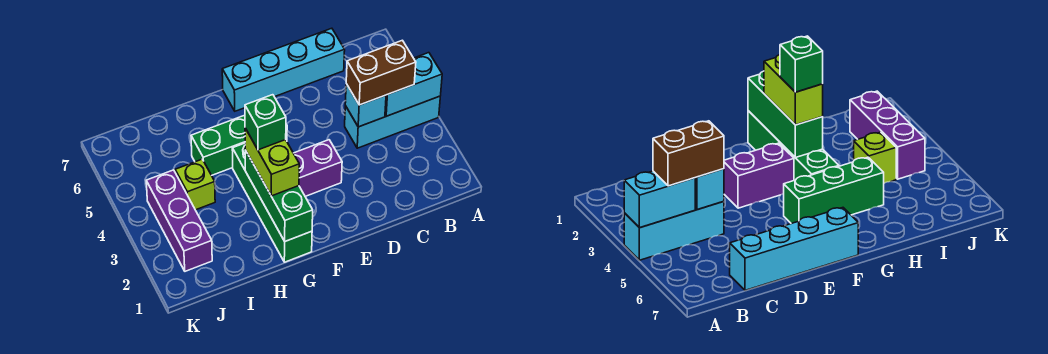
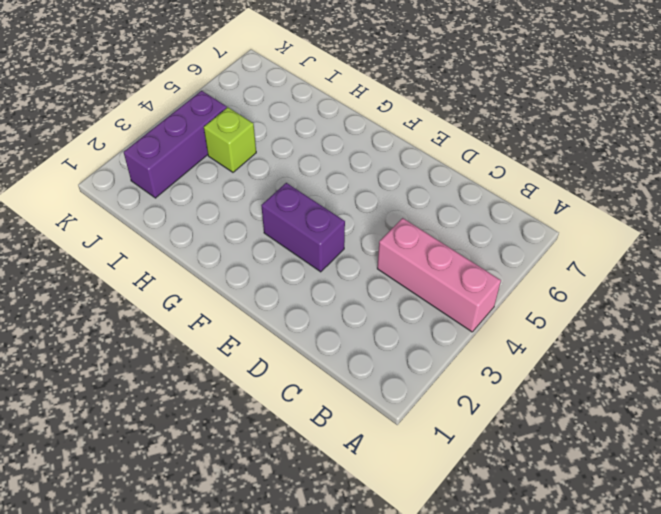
pink brick A4:C4 level 1 -> cyan brick A4:C4 level 1
none -> cyan brick C7:F7 level 1
none -> green brick F5:H5 level 1
none -> green brick G1:G4 level 1

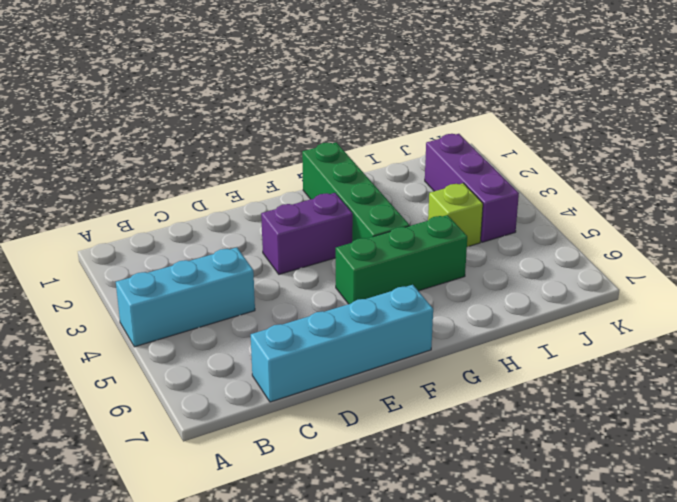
none -> cyan brick A4:B4 level 2
none -> cyan brick C4 level 2
none -> green brick G1:G3 level 2

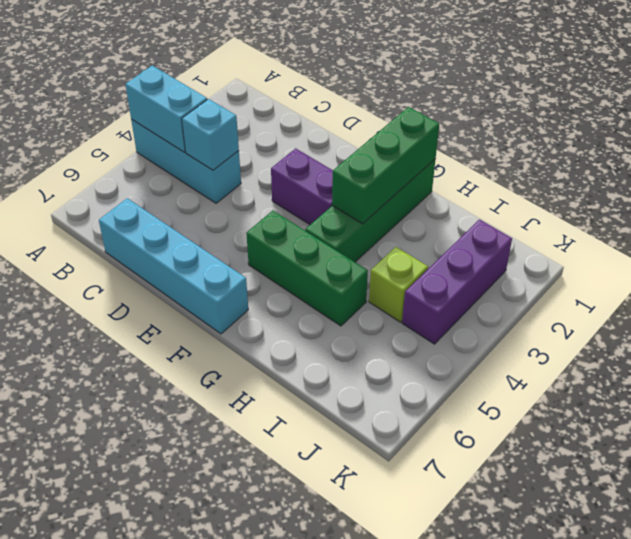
none -> brown brick B4:C4 level 3
none -> lime brick G2:G3 level 3
none -> green brick G3 level 4

